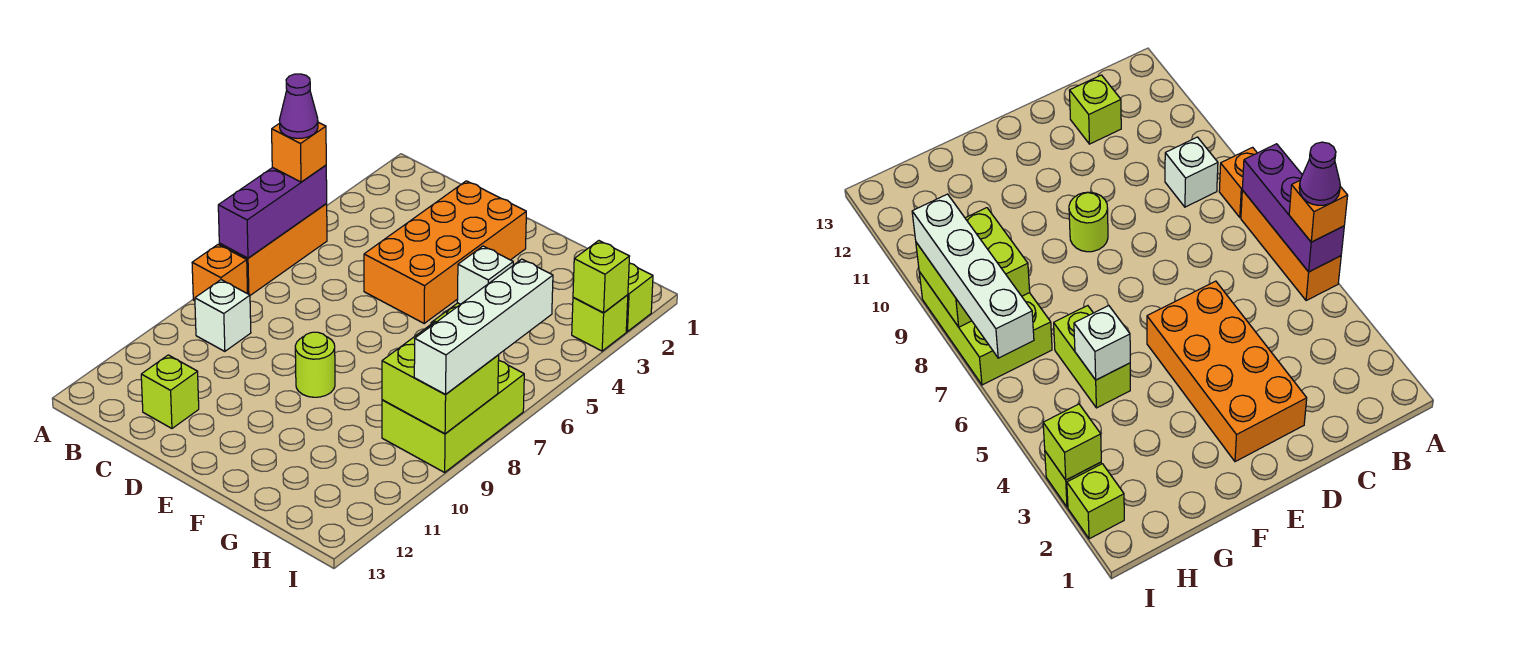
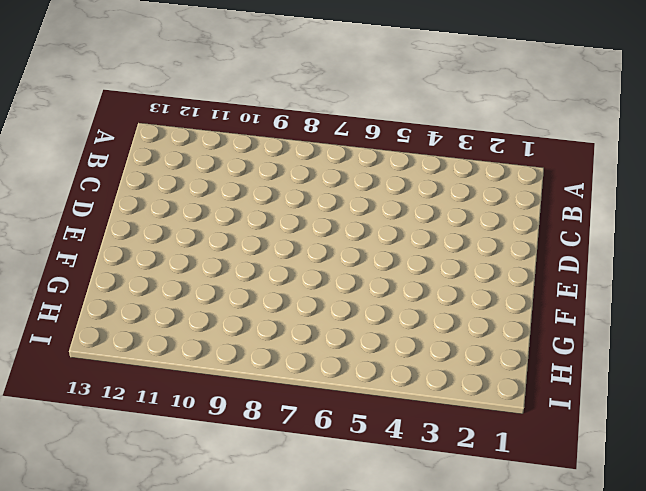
none -> orange brick A5:A7 level 1
none -> orange brick A8 level 1
none -> white brick B9 level 1

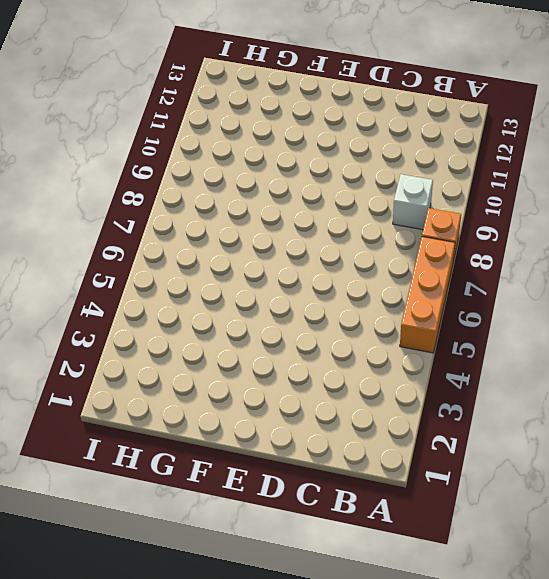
none -> lime brick C12 level 1
none -> orange brick D2:E5 level 1
none -> lime round brick E9 level 1

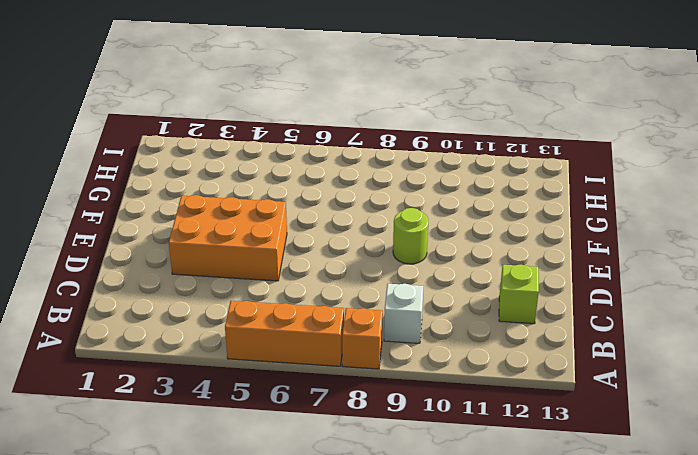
orange brick D3:E5 level 1 -> orange brick D2:E5 level 1
none -> lime brick G5:G6 level 1
none -> lime brick H7:I9 level 1
none -> lime brick I2 level 1

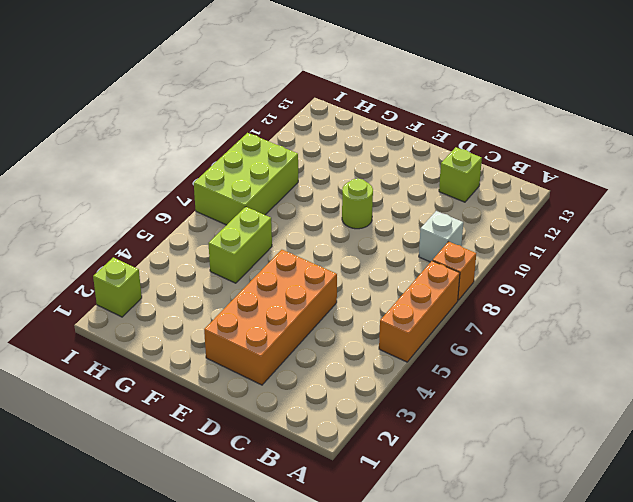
none -> lime brick I3 level 1
none -> purple brick A5:A7 level 2
none -> white brick G5 level 2

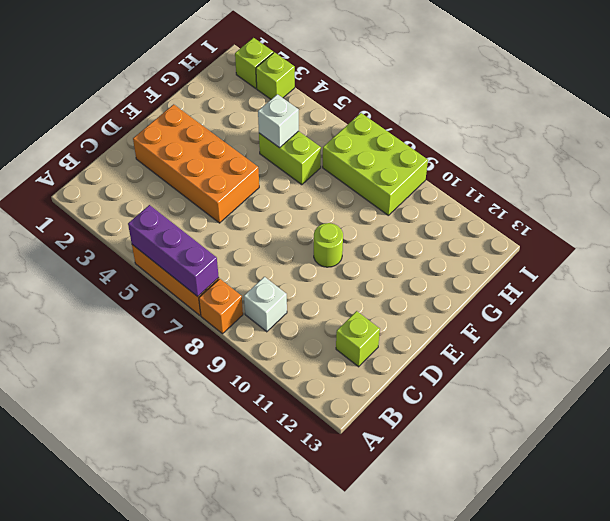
none -> lime brick H8:I9 level 2
none -> lime brick I3 level 2
none -> orange brick A5 level 3

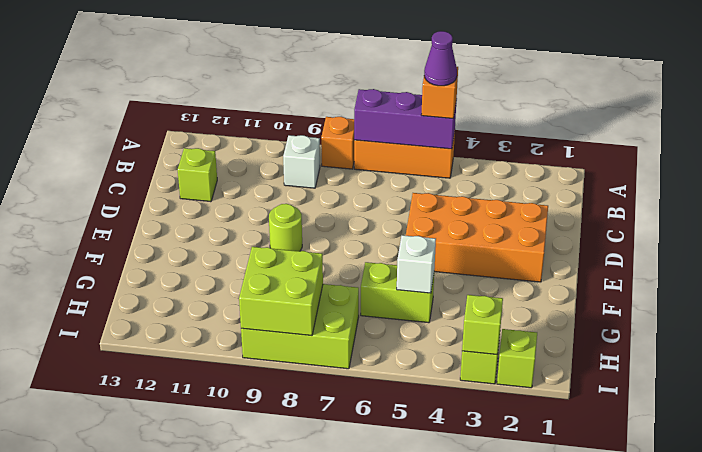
none -> white brick I6:I9 level 3

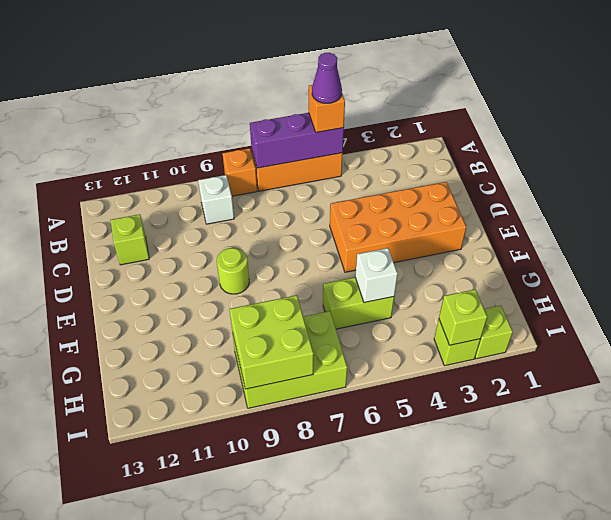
none -> white brick I6:I9 level 3

